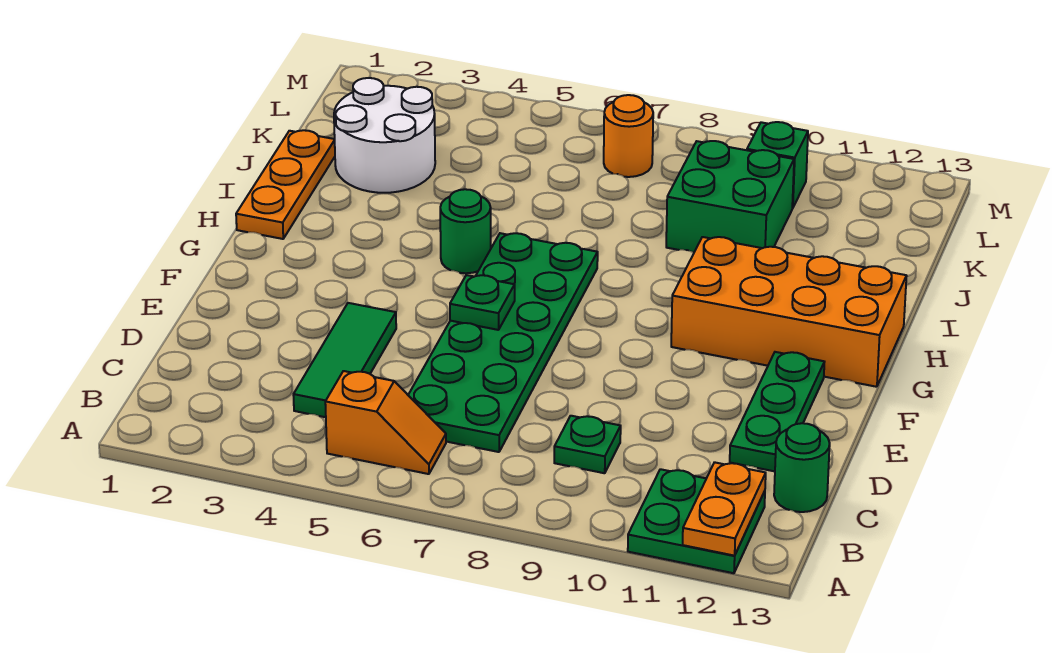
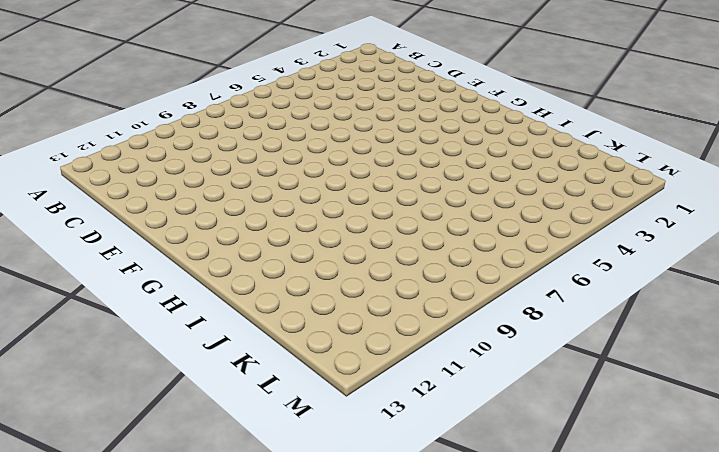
none -> green plate A11:B12 level 1
none -> orange slope B5:B6 level 1 top 5
none -> green tile C4:E4 level 1

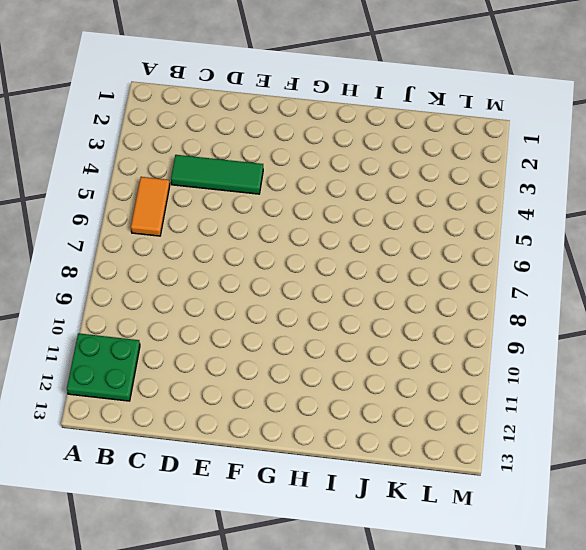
orange tile B5:B6 level 1 -> orange slope B5:B6 level 1 top 5
none -> green plate C6:H7 level 1
none -> green plate C9 level 1
none -> green round brick C13 level 1

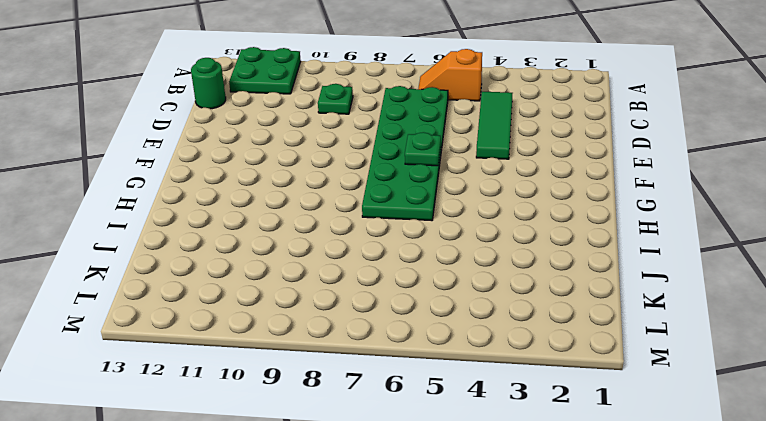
none -> green plate D12:F12 level 1
none -> orange brick G10:H13 level 1
none -> orange plate H1:J1 level 1

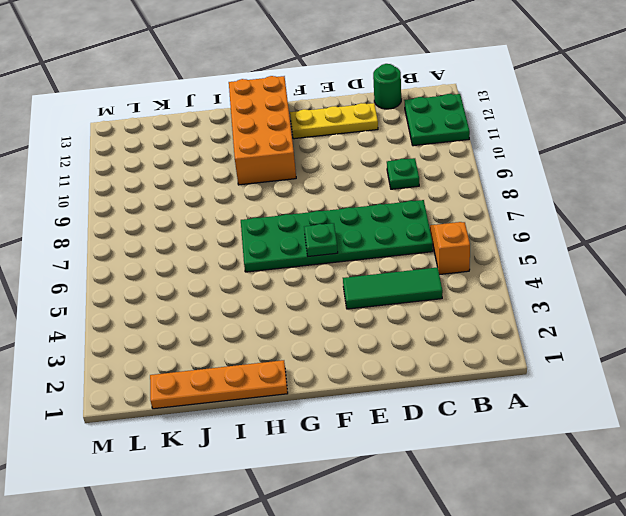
yellow plate D12:F12 level 1 -> green plate D12:F12 level 1
orange plate H1:K1 level 1 -> orange plate H1:J1 level 1
none -> green round brick H5 level 1
none -> white round brick J2:K3 level 1
none -> green brick J9:K10 level 1

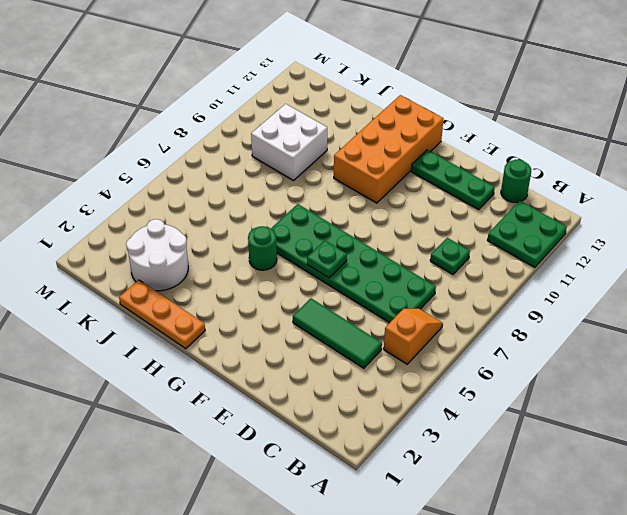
white brick J9:K10 level 1 -> green brick J9:K10 level 1
none -> orange round brick L7 level 1
none -> green brick L10 level 1
none -> orange plate A12:B12 level 2

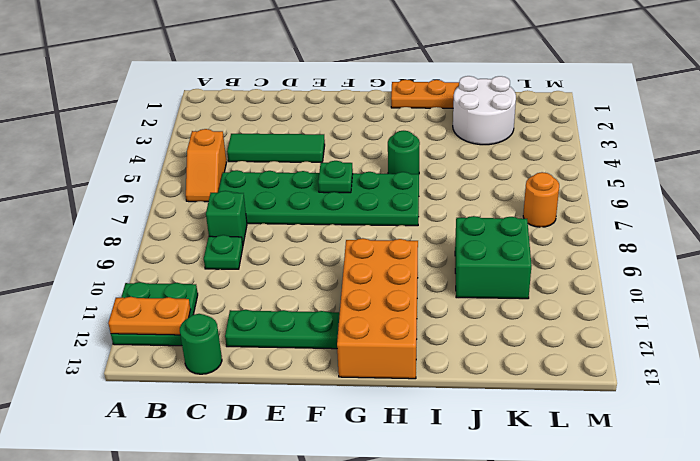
green brick C8 level 1 -> green brick L10 level 1

